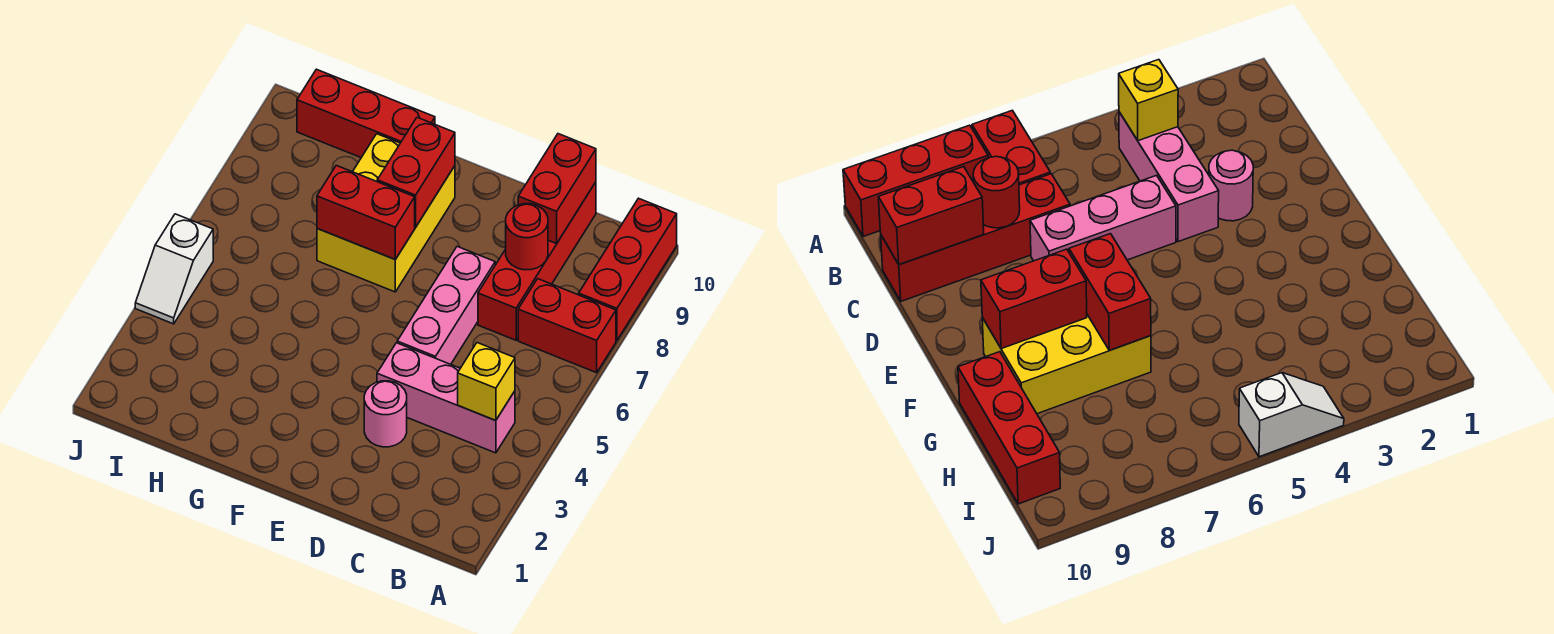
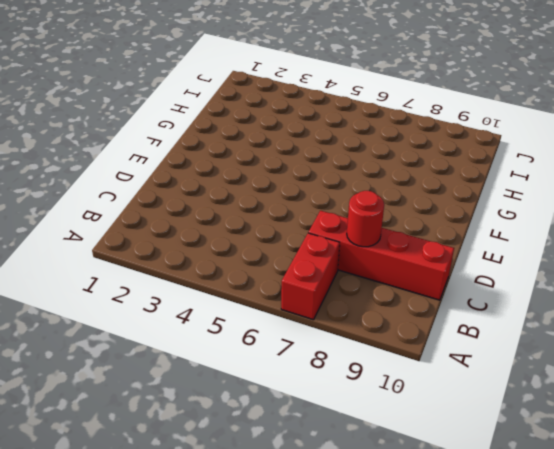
none -> red brick A8:A10 level 1
none -> pink brick B4:D4 level 1
none -> pink round brick D3 level 1

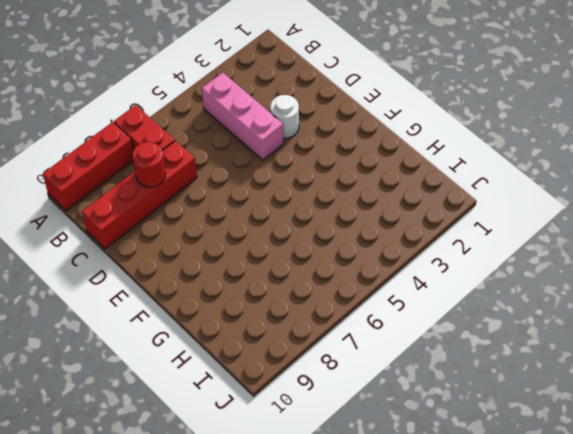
white round brick D3 level 1 -> pink round brick D3 level 1
none -> pink brick D5:D7 level 1
none -> yellow brick F7:G9 level 1
none -> red brick G10:I10 level 1

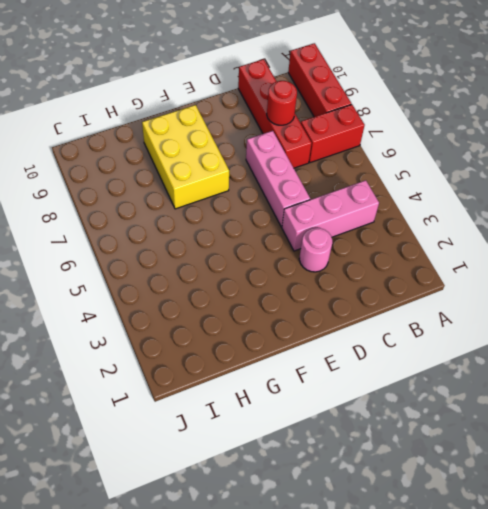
none -> red brick G10:I10 level 1
none -> white slope J4:J5 level 1 top 5
none -> yellow brick B4 level 2

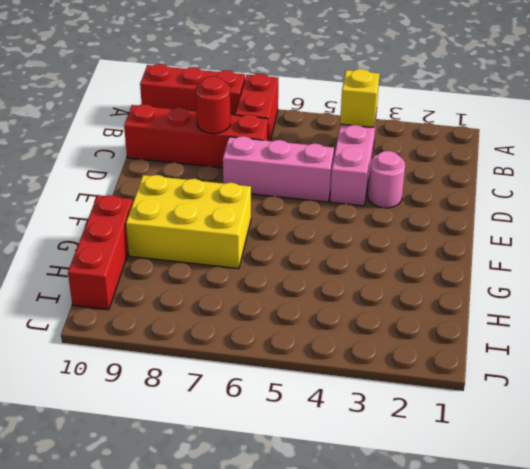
none -> white slope J4:J5 level 1 top 5
none -> red brick C9:C10 level 2
none -> red brick F7:G7 level 2

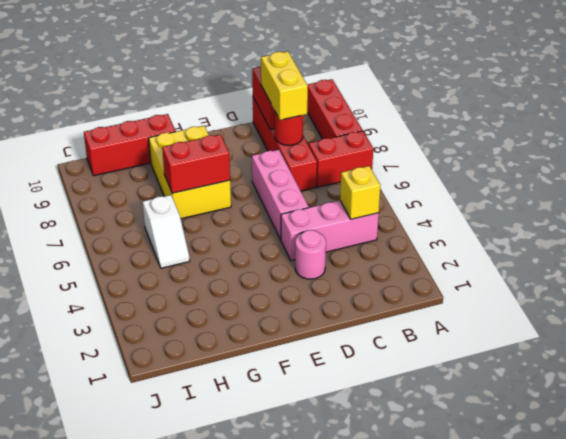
yellow brick C8:C9 level 3 -> none
white slope H5:H6 level 1 top 6 -> white slope J4:J5 level 1 top 5
none -> red brick F8:F9 level 2

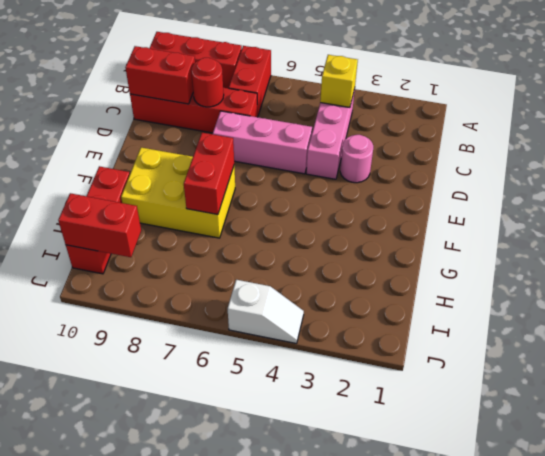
red brick I9:I10 level 2 -> red brick F8:F9 level 2

